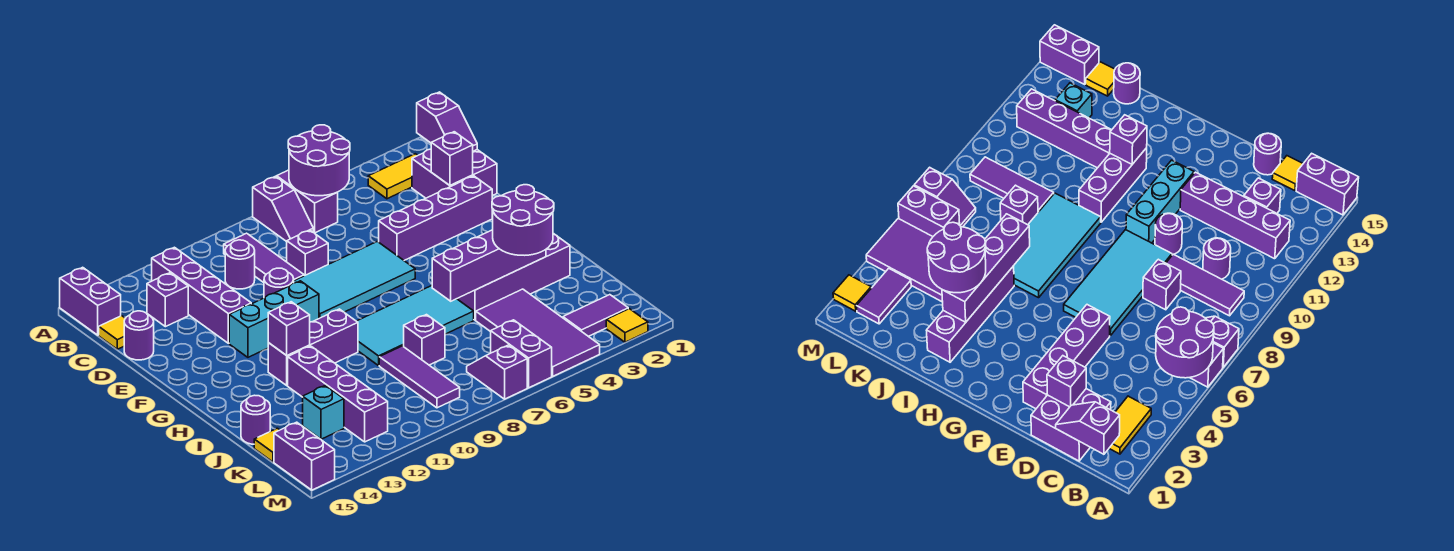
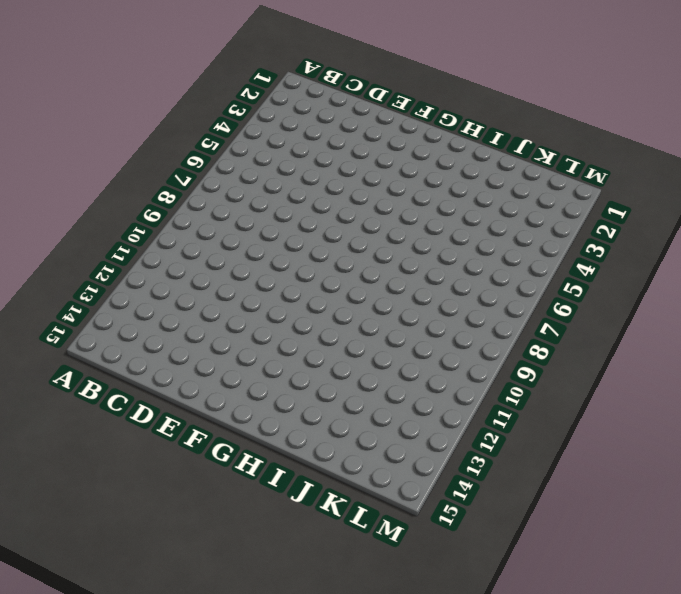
none -> purple brick A6:B6 level 1
none -> purple slope A7:B7 level 1 top A
none -> purple brick A15:B15 level 1
none -> yellow tile B2:B3 level 1

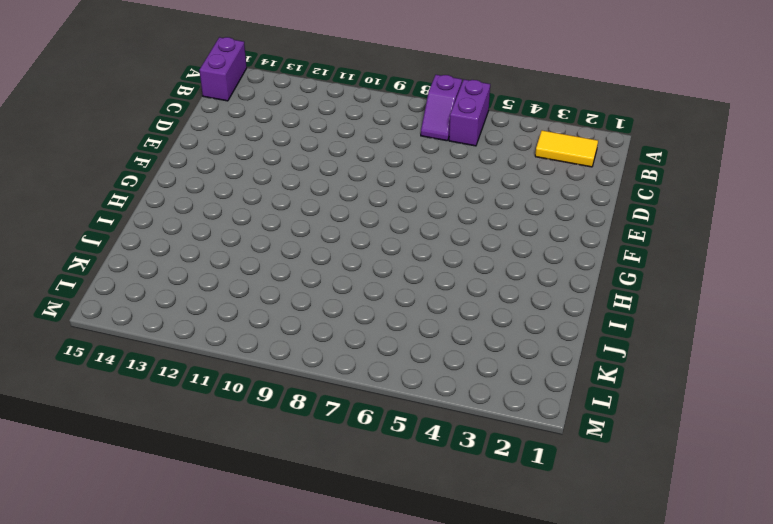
none -> purple tile B9:D9 level 1
none -> purple brick B12:E12 level 1
none -> purple brick C1:D2 level 1
none -> purple round brick C10 level 1

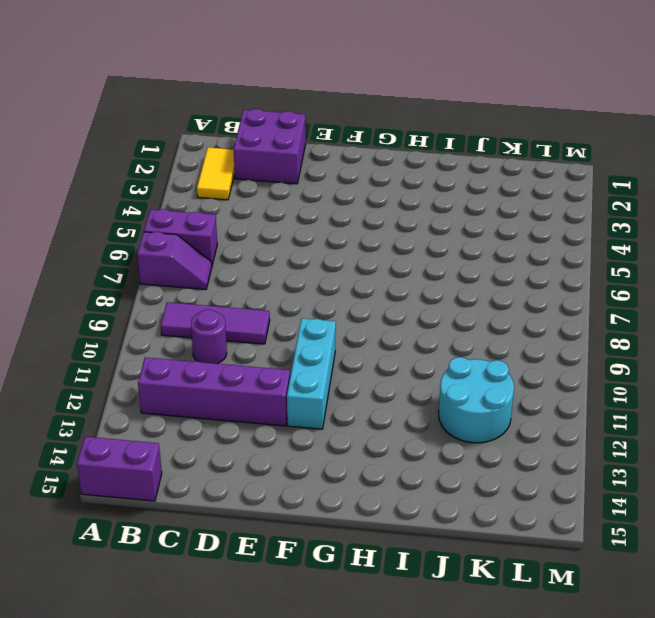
cyan round brick J11:K12 level 1 -> purple brick I12:L12 level 1
none -> purple brick C13 level 1
none -> yellow tile C15 level 1
none -> purple brick D8 level 1
none -> purple round brick D15 level 1

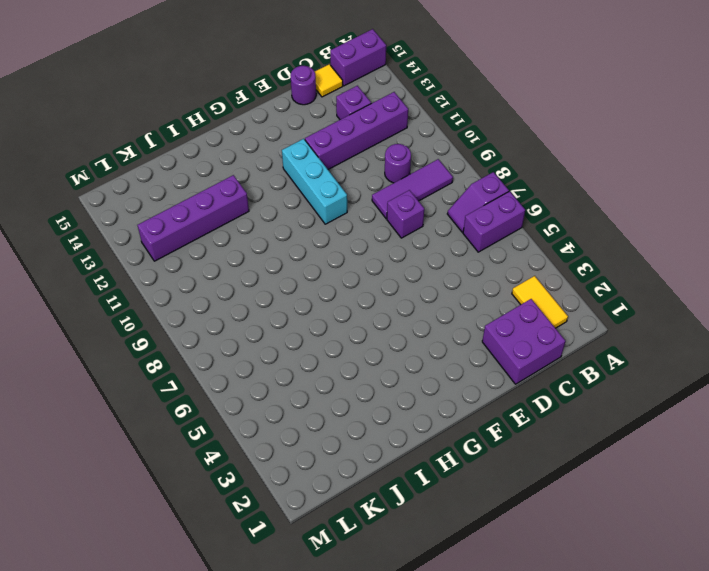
none -> purple brick E2:E5 level 1
none -> cyan tile E6:F9 level 1
none -> purple round brick E10 level 1
none -> cyan tile H6:I9 level 1

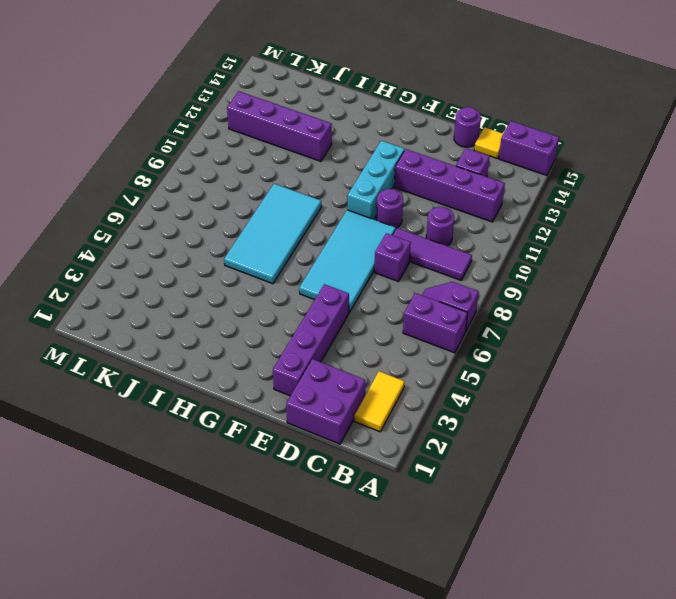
none -> purple brick H10:H12 level 1
none -> purple brick I2:I5 level 1
none -> purple tile J4:M5 level 1
none -> purple brick J8 level 1

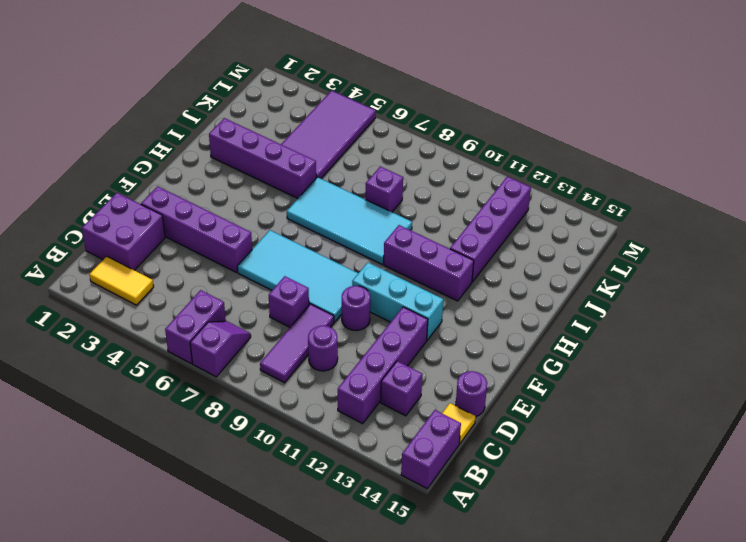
none -> purple tile J9:L9 level 1
none -> purple round brick J15 level 1
none -> cyan brick K13 level 1
none -> yellow tile K15 level 1

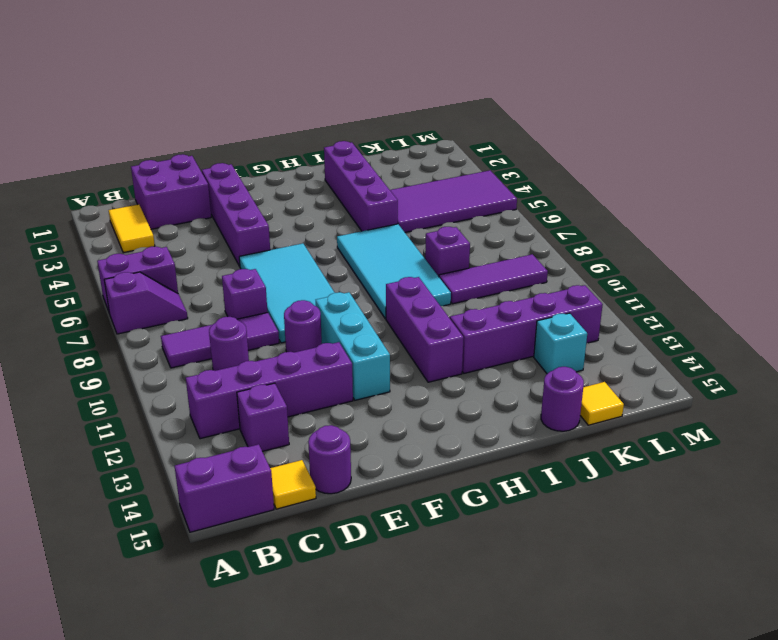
none -> purple tile L2:L3 level 1
none -> purple brick L6:M6 level 1
none -> purple slope L7:M7 level 1 top M
none -> purple brick L15:M15 level 1

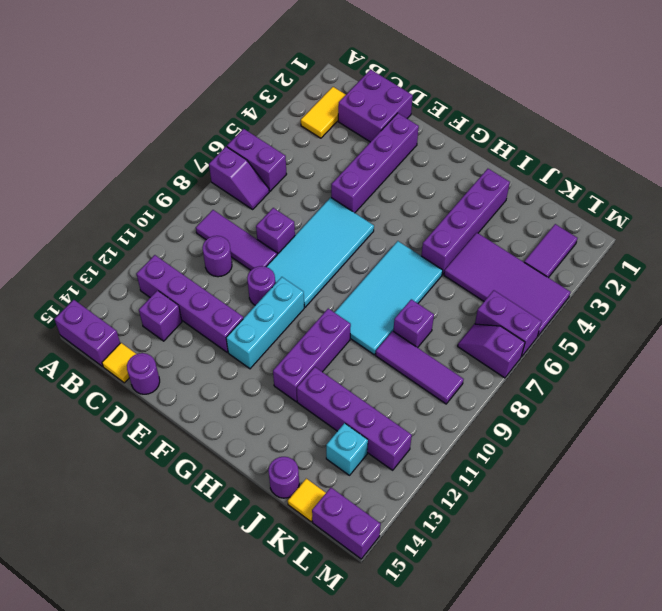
none -> yellow tile M2 level 1
none -> purple round brick A5:B6 level 2
none -> purple slope B1:C1 level 2 top B
none -> purple brick D2 level 2

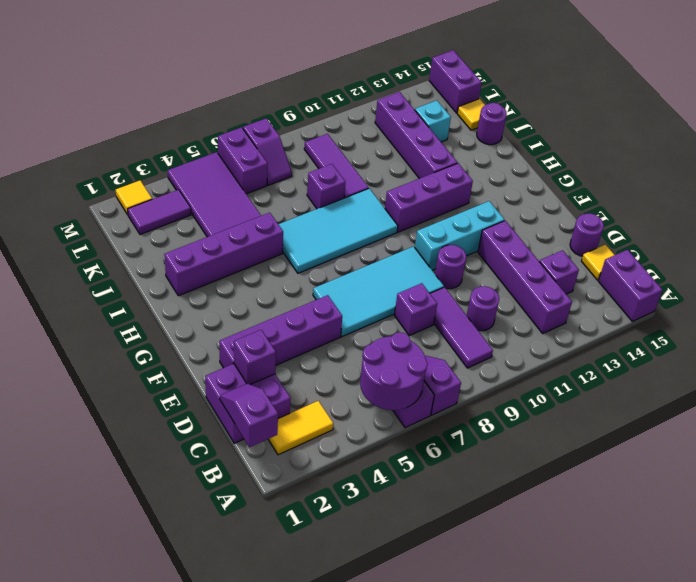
none -> purple brick H12 level 2
none -> purple brick I3:I6 level 2
none -> purple round brick I3:J4 level 3

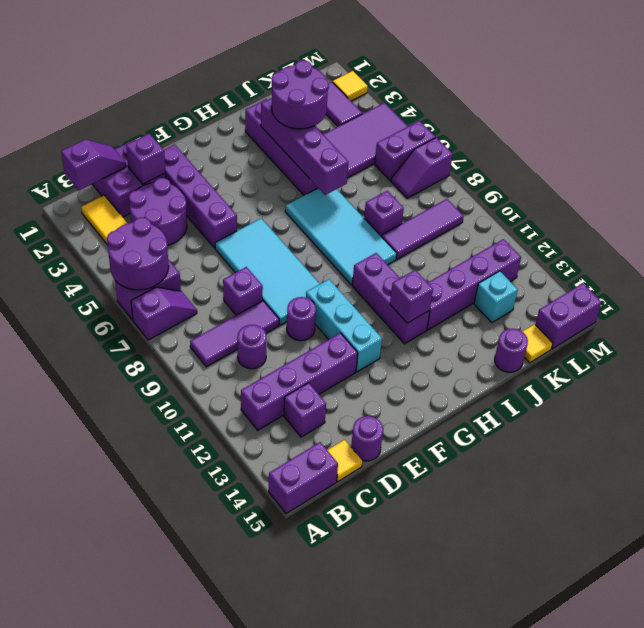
purple round brick C3:D4 level 1 -> none

